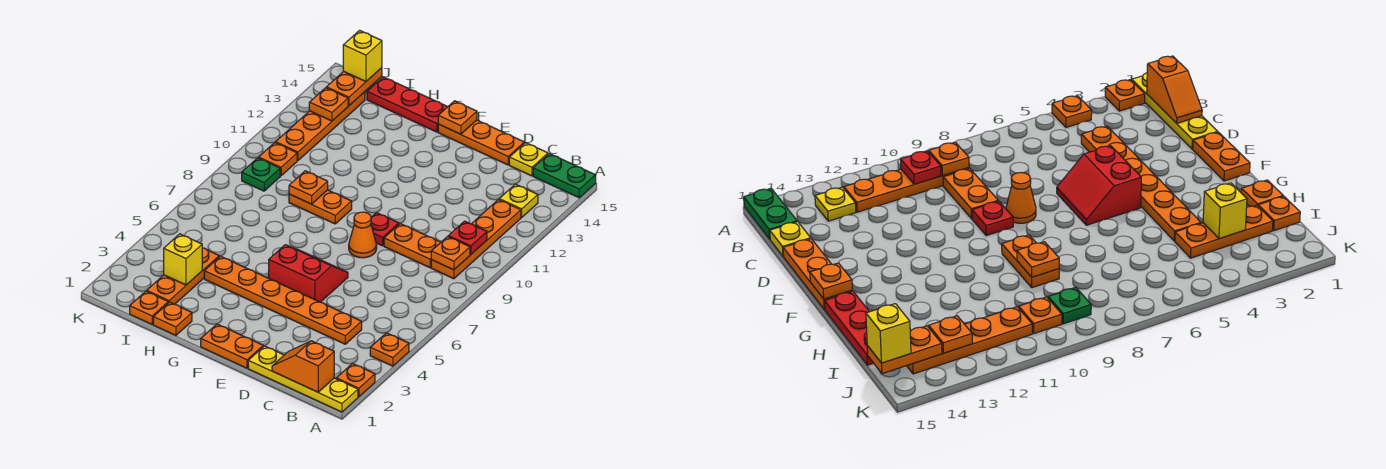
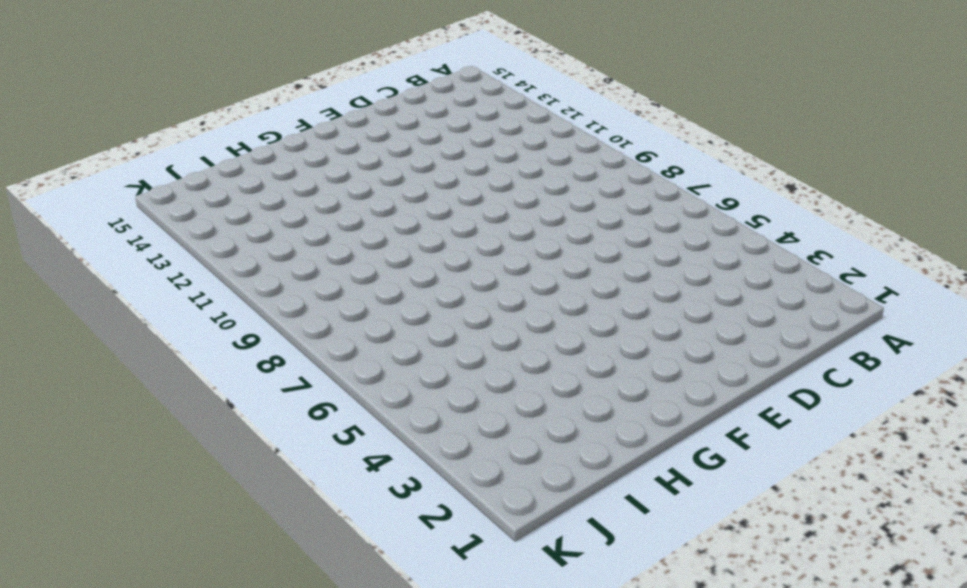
none -> yellow plate A1:D1 level 1
none -> orange plate A2 level 1
none -> orange plate A4 level 1
none -> green plate A15:B15 level 1

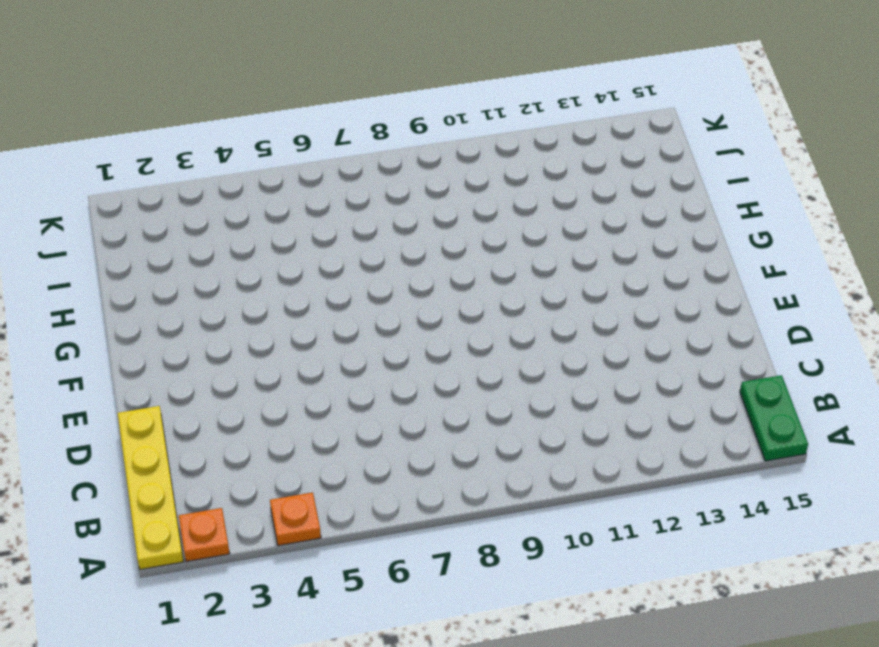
none -> orange plate B9:B12 level 1
none -> yellow plate B13 level 1
none -> orange plate C4:H4 level 1
none -> orange plate C9:D9 level 1

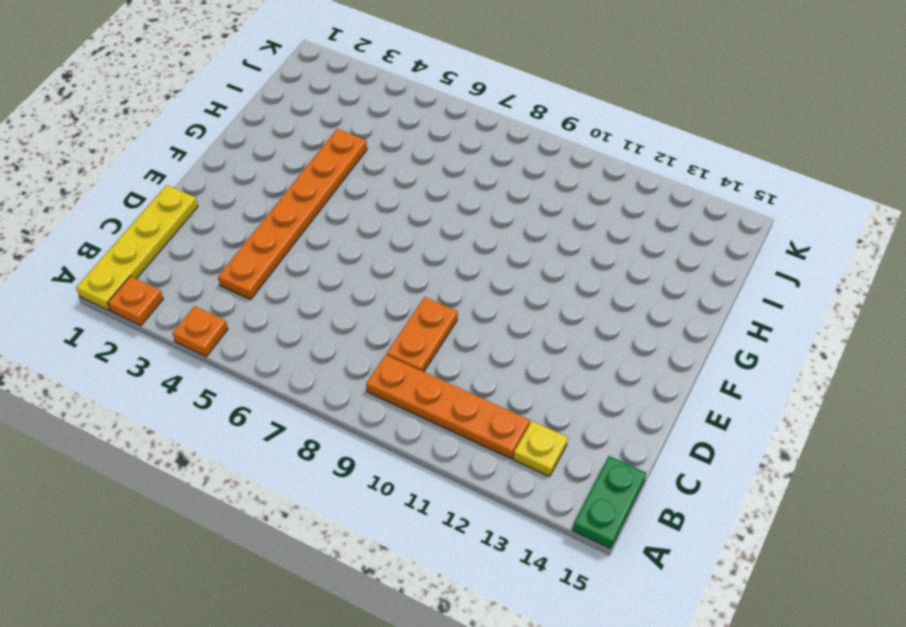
none -> yellow plate C15 level 1
none -> orange plate D15:F15 level 1
none -> orange plate E1:F1 level 1
none -> red slope E5:F6 level 1 top 5

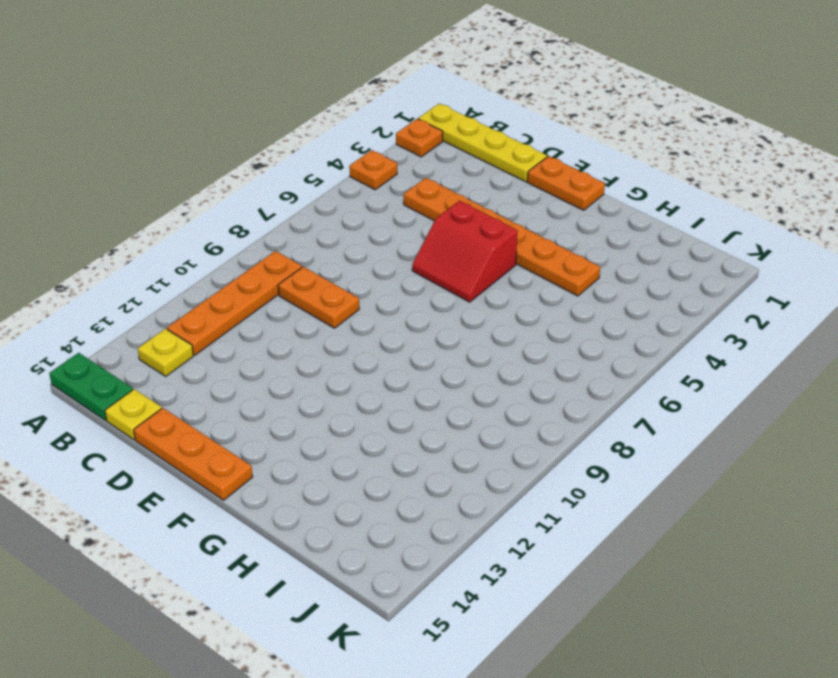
none -> orange cone E8 level 1
none -> red plate E9 level 1
none -> orange plate G9:H9 level 1
none -> red plate G15:I15 level 1

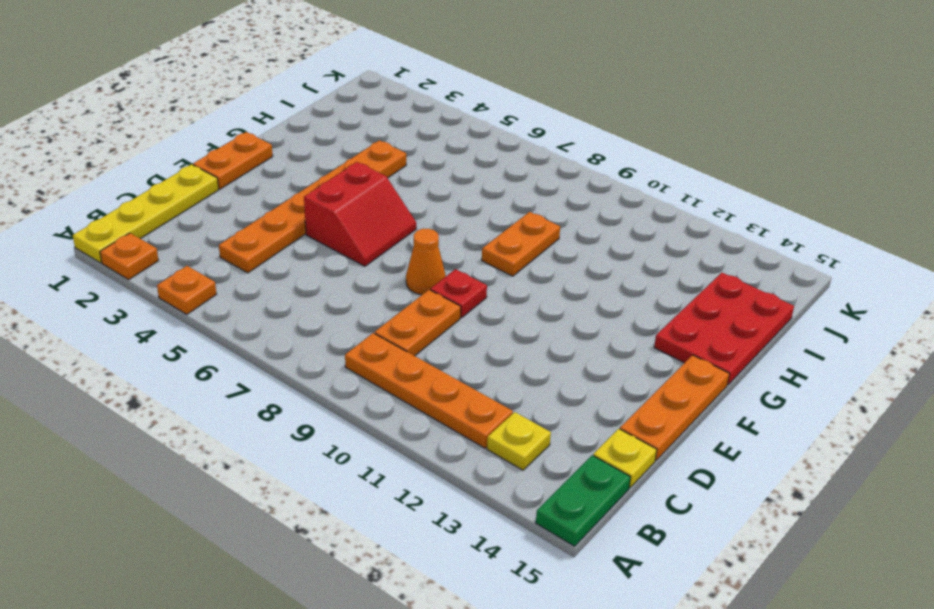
red plate G14:I15 level 1 -> red plate G15:I15 level 1
none -> orange plate H1 level 1
none -> orange plate I1 level 1
none -> orange plate I2:I4 level 1
none -> green plate J9 level 1

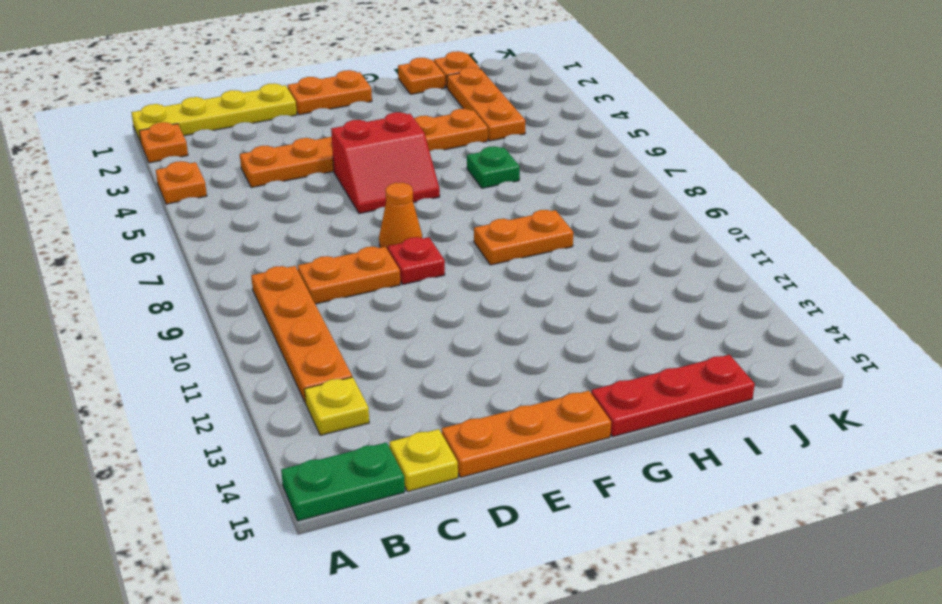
green plate H6 level 1 -> green plate J9 level 1
none -> orange plate J10 level 1
none -> orange plate J11:J14 level 1
none -> orange slope B1:C1 level 2 top B
none -> orange plate B9 level 2

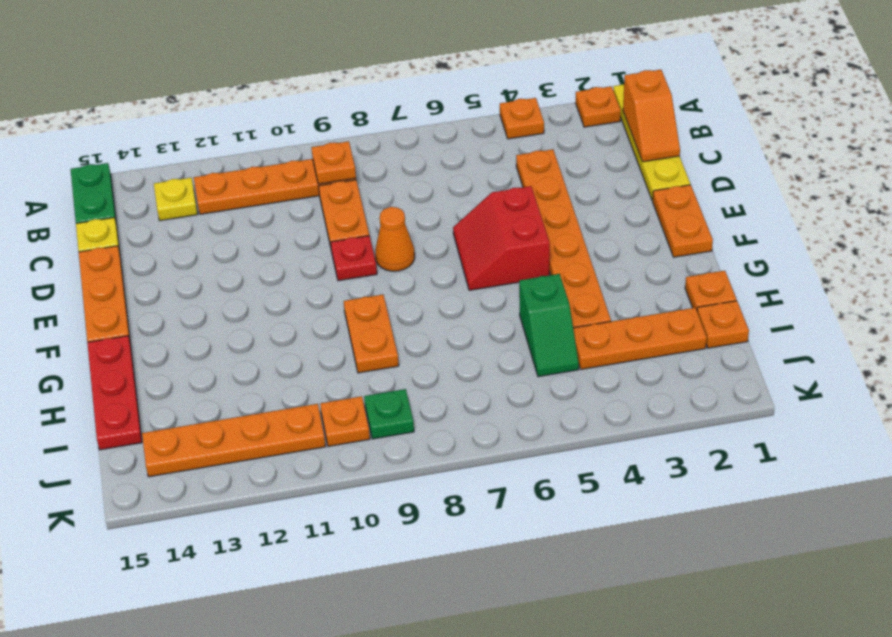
green slope H5:I5 level 1 top H -> none
none -> red plate B10 level 2
none -> orange plate F15 level 2
none -> orange plate H9 level 2
none -> yellow brick I3 level 2

